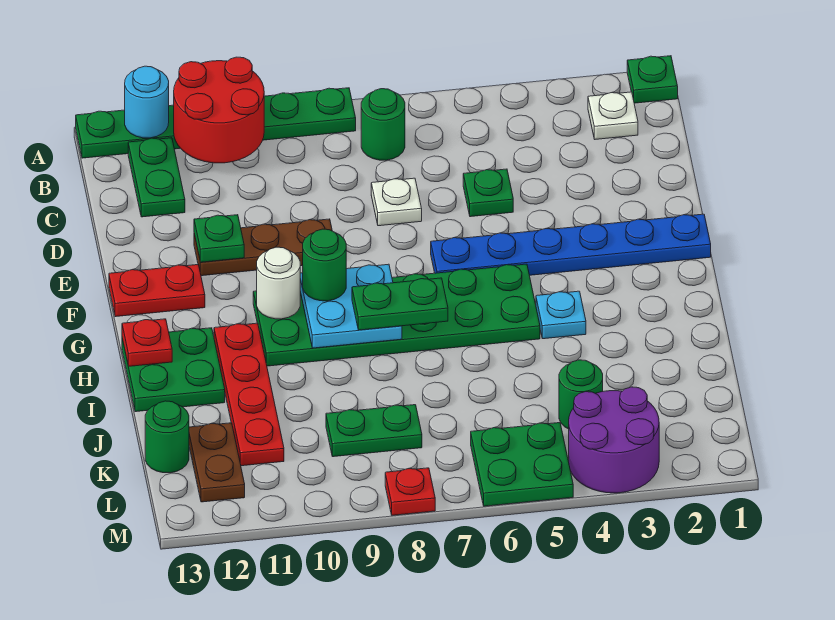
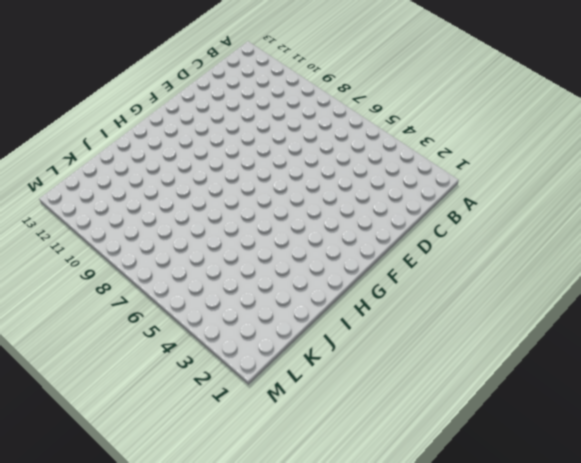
none -> green plate A1 level 1
none -> green plate A8:A13 level 1
none -> white plate B2 level 1

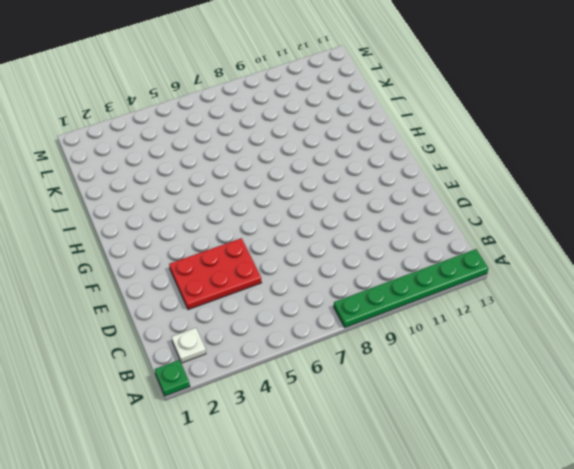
red plate D3:E5 level 1 -> green plate D5 level 1
none -> green round brick B7 level 1
none -> green plate B12:C12 level 1
none -> white plate D7 level 1

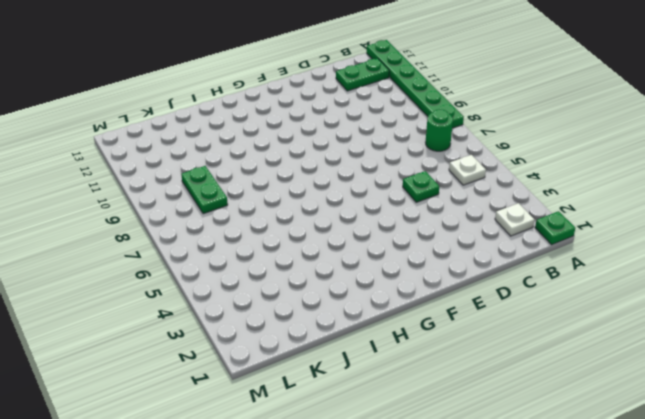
white plate B5 level 1 -> white plate D7 level 1
none -> brown plate E9:E11 level 1
none -> blue plate F1:F6 level 1
none -> red plate F12:F13 level 1

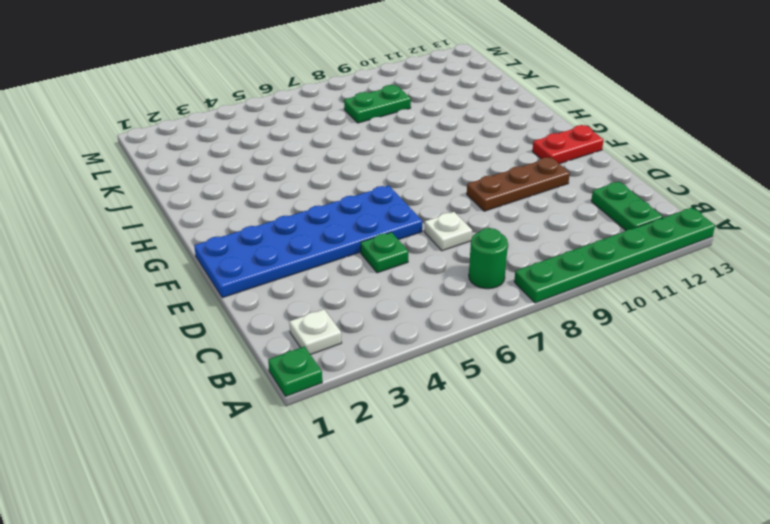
blue plate E1:F6 level 1 -> blue plate F1:F6 level 1
none -> green plate G5:H10 level 1
none -> cyan plate H4 level 1
none -> red plate H11:K11 level 1

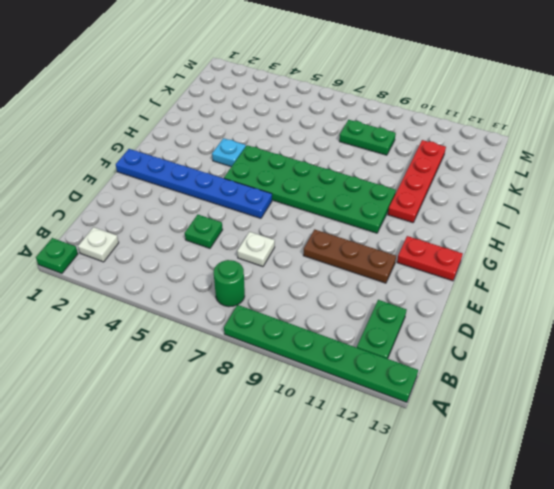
none -> green plate H12:I13 level 1
none -> green round brick K4 level 1
none -> brown plate K12:L12 level 1

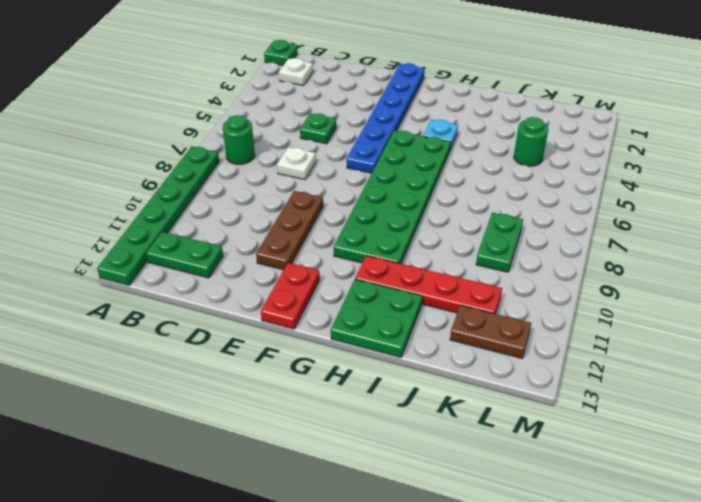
none -> green round brick K13 level 1
none -> purple round brick L3:M4 level 1
none -> green plate L5:M6 level 1

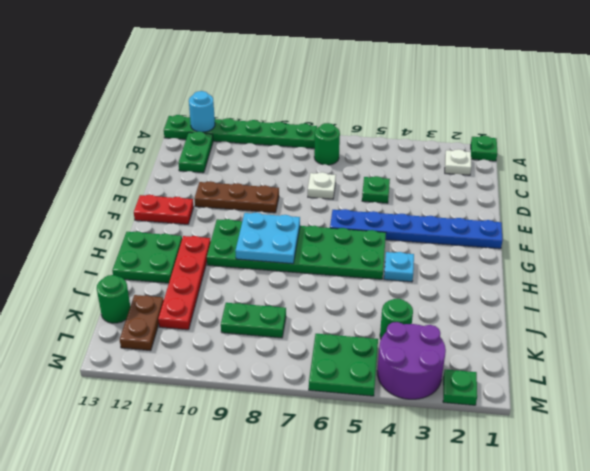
green plate M2 level 1 -> green plate E11 level 2
none -> red plate M8 level 1
none -> red round brick A10:B11 level 2
none -> white round brick G10 level 2

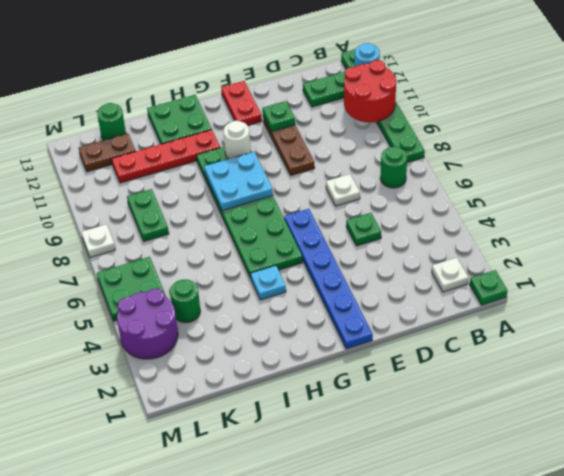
white plate M8 level 1 -> red plate M8 level 1
none -> red plate H13 level 2
none -> green round brick G9 level 3
none -> green plate H7:H8 level 3

